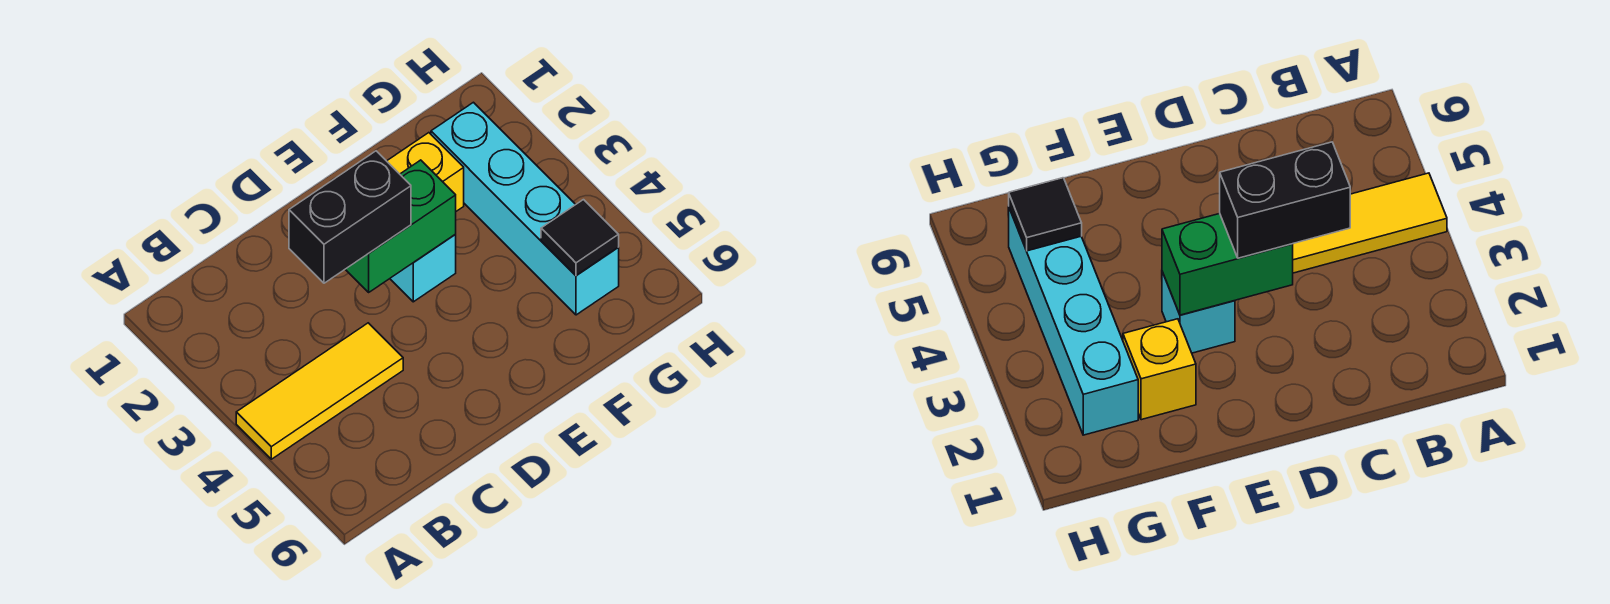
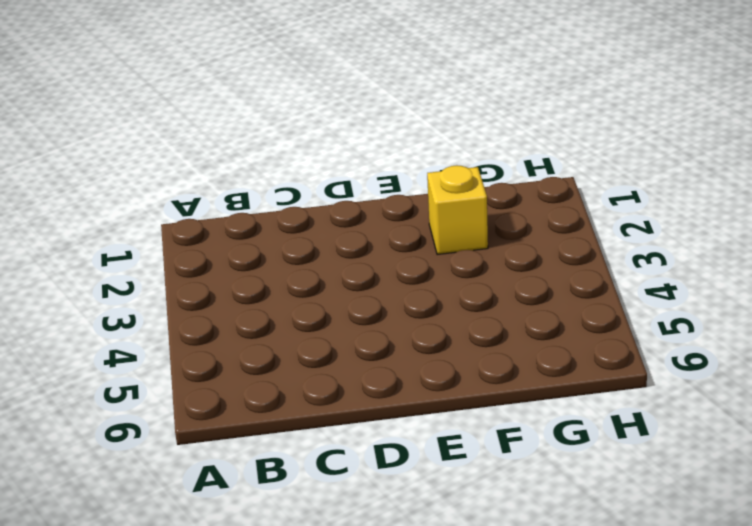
none -> yellow tile A4:C4 level 1
none -> cyan brick E3 level 1

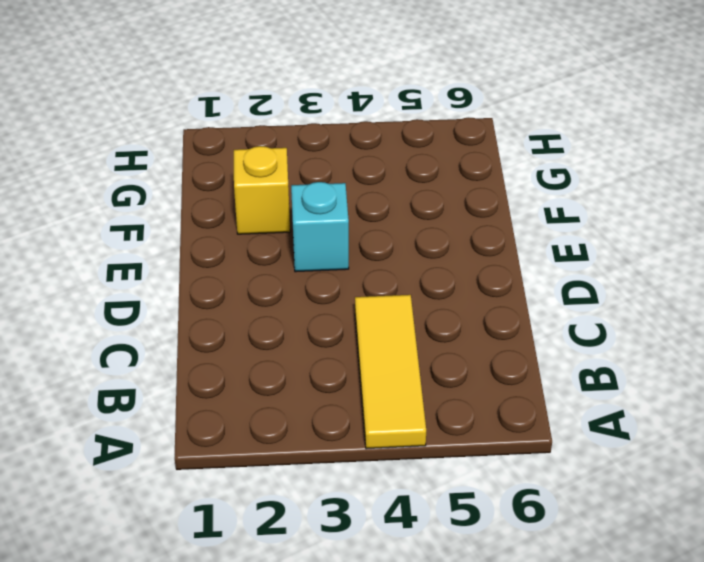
none -> cyan brick G2:G5 level 1
none -> green brick D3:E3 level 2

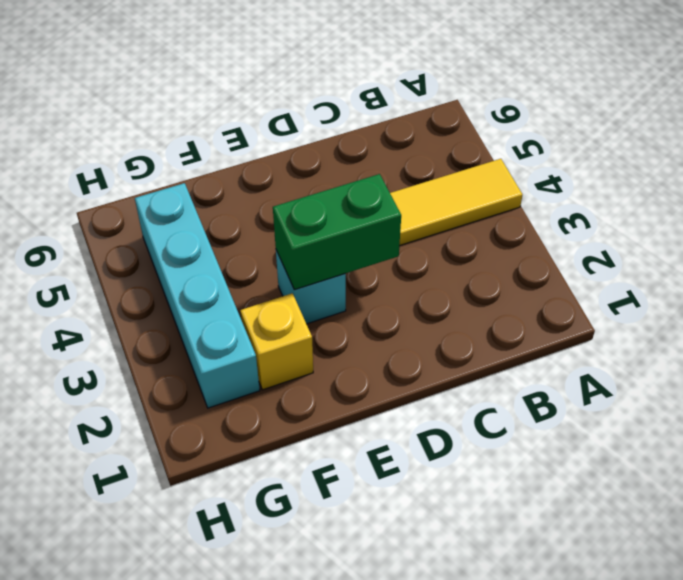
none -> black tile G5 level 2
none -> black brick C3:D3 level 3

